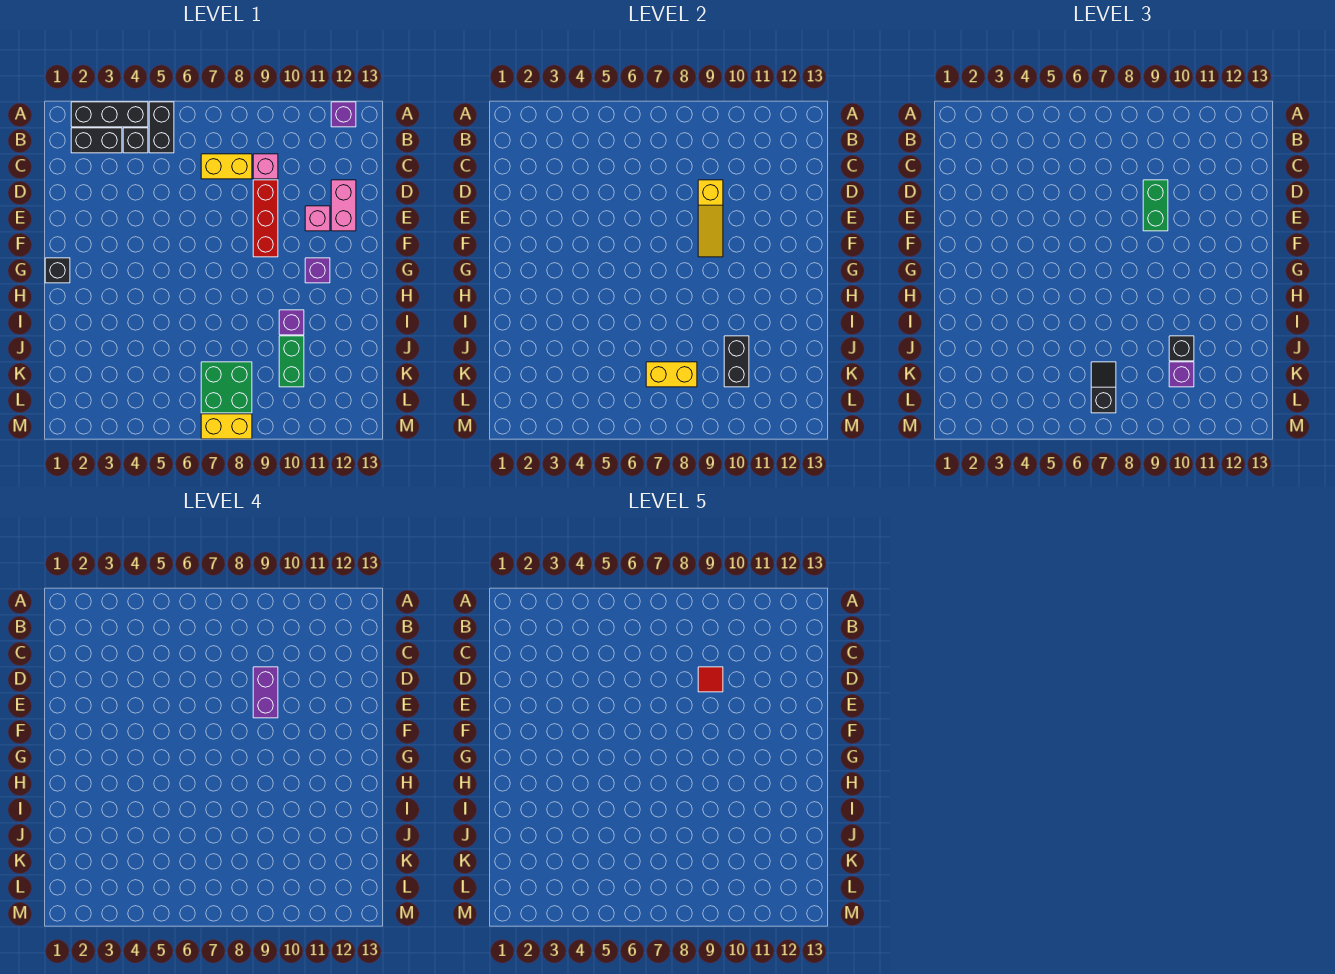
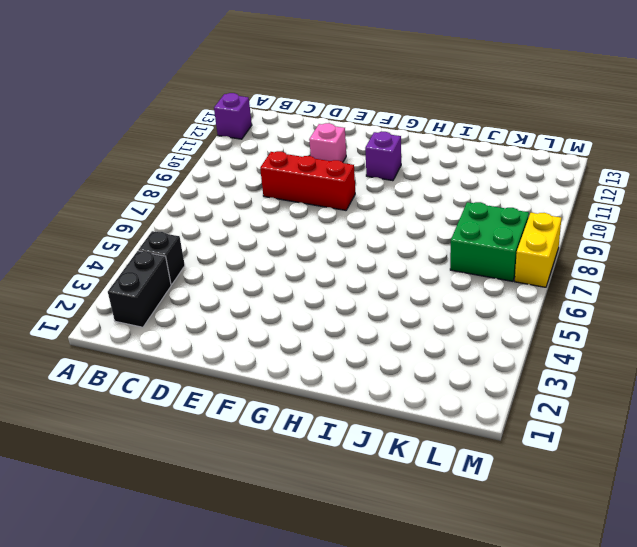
none -> black brick A2:A4 level 1
none -> black brick A5:B5 level 1
none -> yellow brick C7:C8 level 1

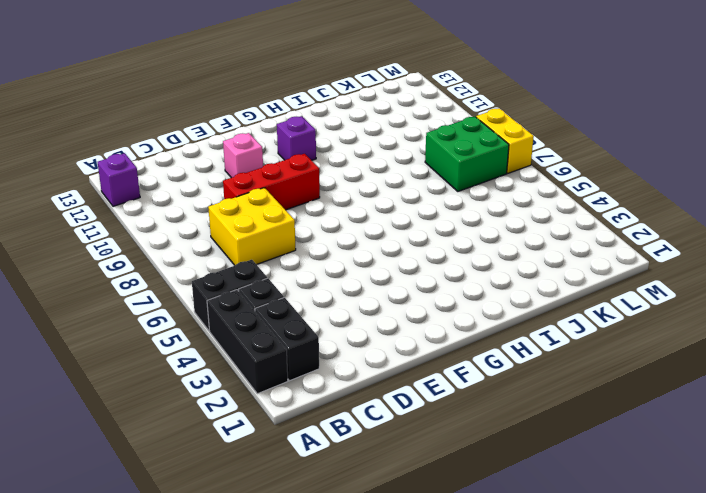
yellow brick C7:D8 level 1 -> yellow brick C7:C8 level 1
none -> pink brick C9 level 1
none -> pink brick D12:E12 level 1
none -> black brick G1 level 1

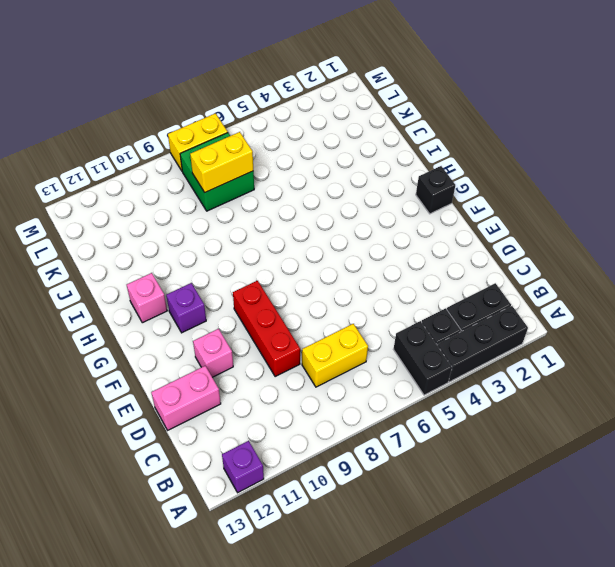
pink brick D12:D13 level 1 -> pink brick D12:E12 level 1
pink brick H12 level 1 -> pink brick C9 level 1
none -> purple brick I10 level 1
none -> green brick J10:K10 level 1
none -> yellow slope D9:F9 level 2 top D

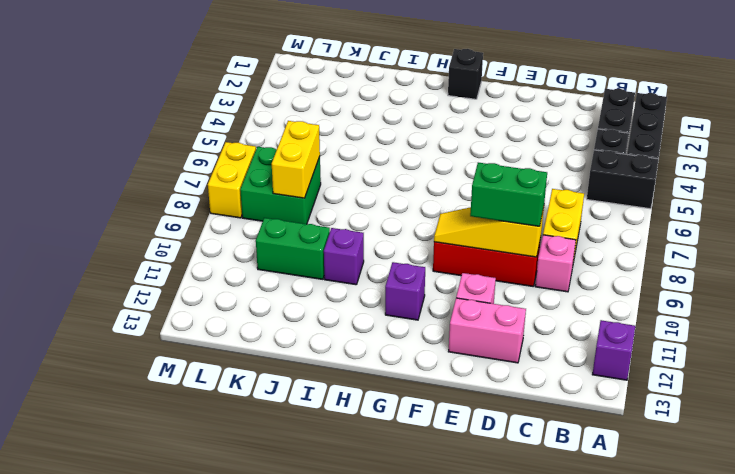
none -> black brick J10:K10 level 2
none -> black brick J10 level 3
none -> black slope K7:L7 level 3 top L

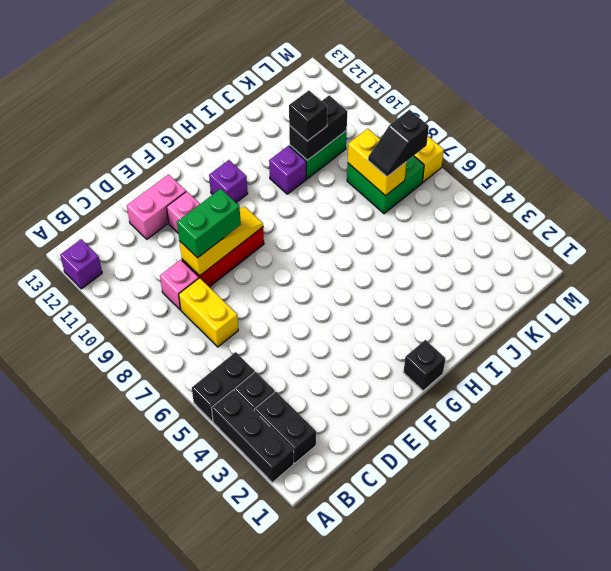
none -> purple brick K10 level 3
none -> purple brick D9:E9 level 4
none -> red tile D9 level 5

